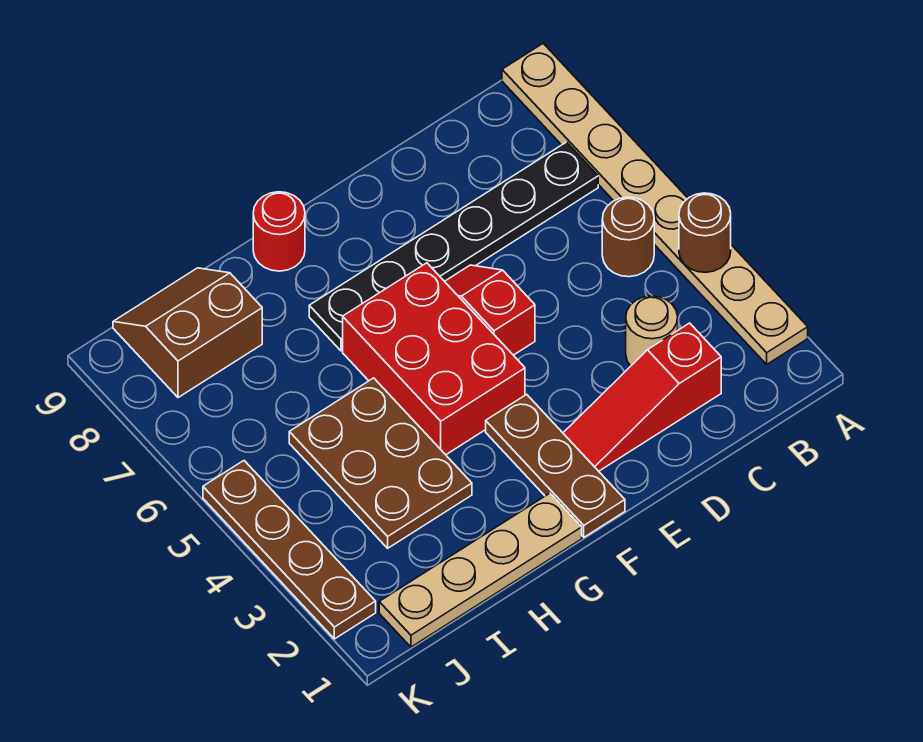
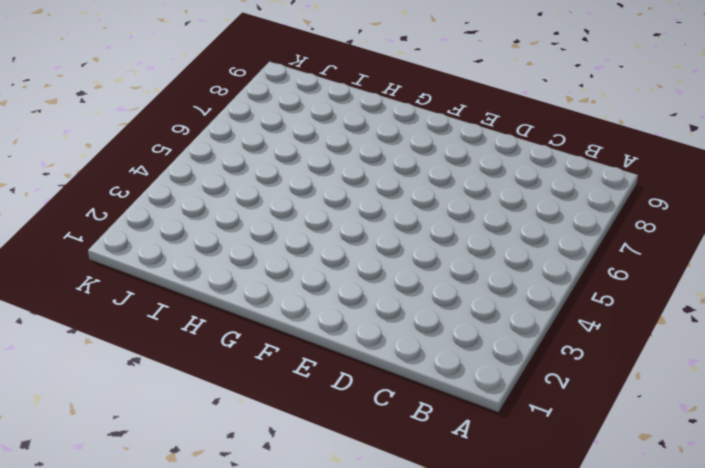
none -> tan plate A2:A9 level 1
none -> brown round brick B5 level 1
none -> black plate B7:G7 level 1

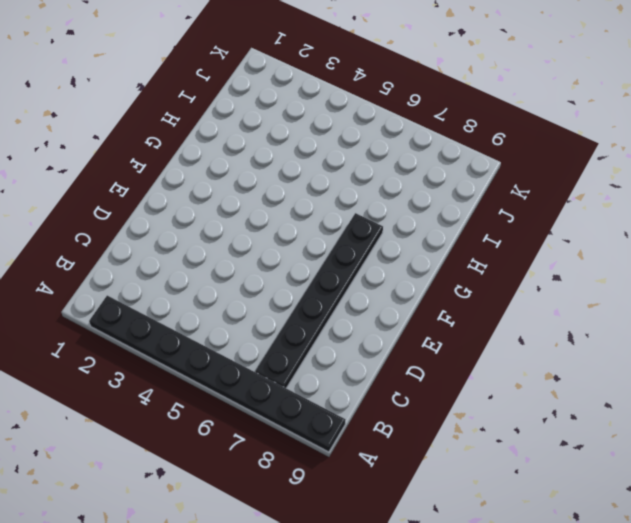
black plate A2:A9 level 1 -> tan plate A2:A9 level 1
none -> brown round brick B5 level 1
none -> red slope C2:E2 level 1 top C
none -> tan round brick C3 level 1

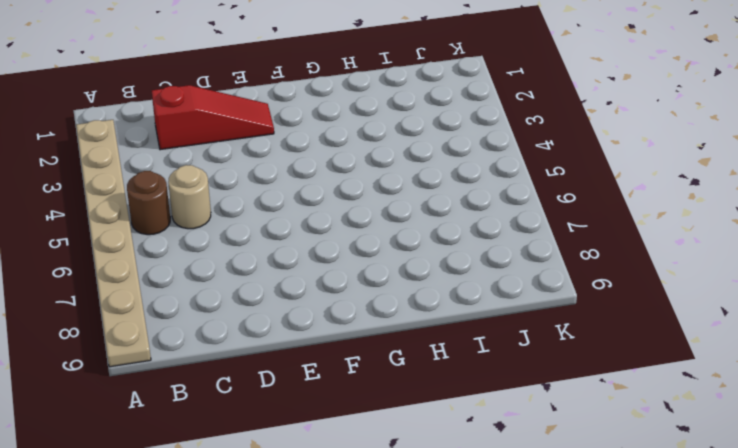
tan round brick C5 level 1 -> tan round brick C3 level 1
none -> black plate B7:G7 level 1
none -> red slope E5:E6 level 1 top 5
none -> brown plate F1:F3 level 1

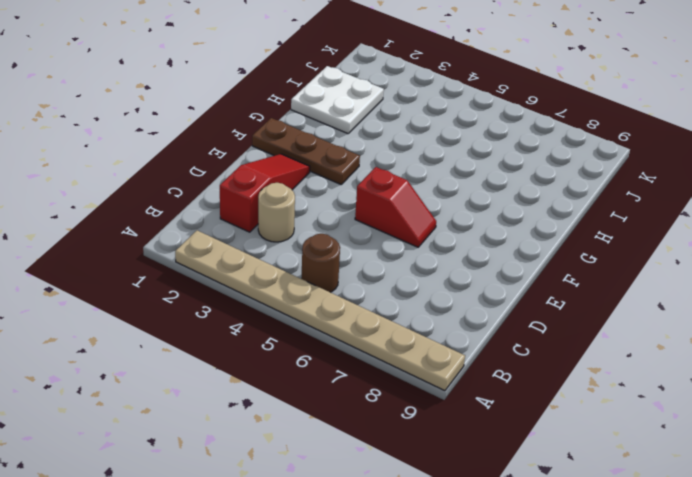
white plate H1:I2 level 1 -> tan plate G1:J1 level 1
none -> black plate B7:G7 level 1
none -> red brick F4:G6 level 1
none -> red round brick G9 level 1

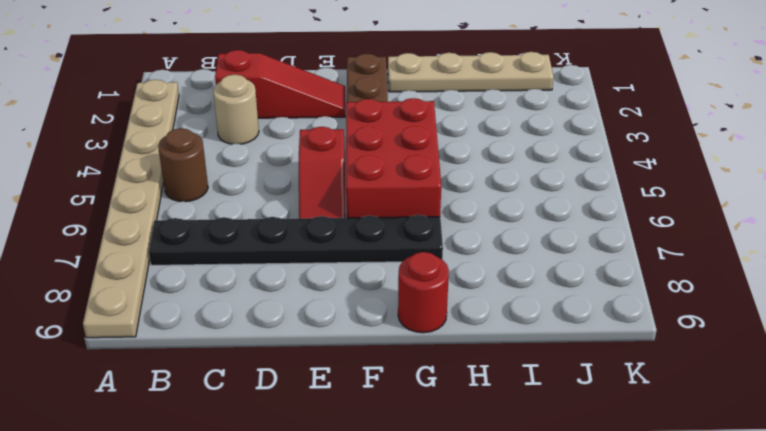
none -> brown plate H3:I5 level 1
none -> brown slope I8:J9 level 1 top 8
none -> brown plate K2:K5 level 1

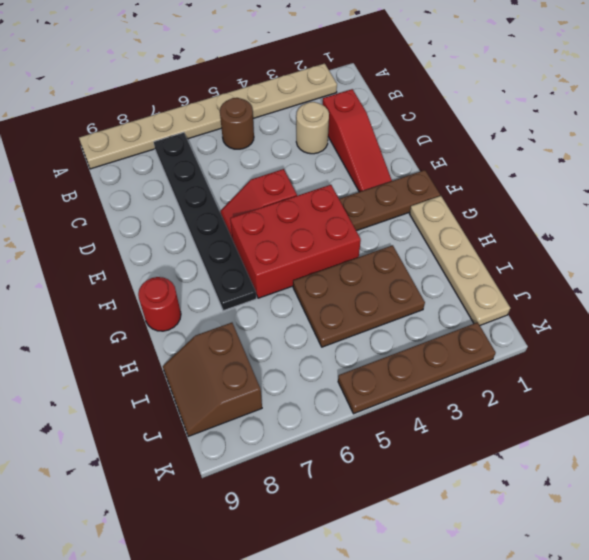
none -> brown round brick A4 level 2

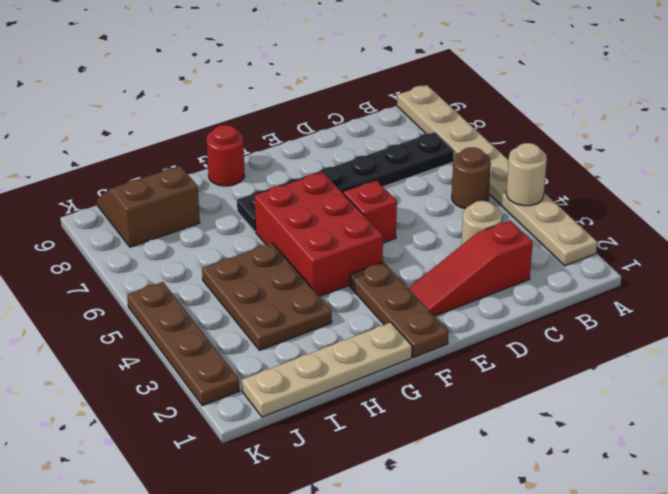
tan round brick A4 level 2 -> brown round brick A4 level 2

